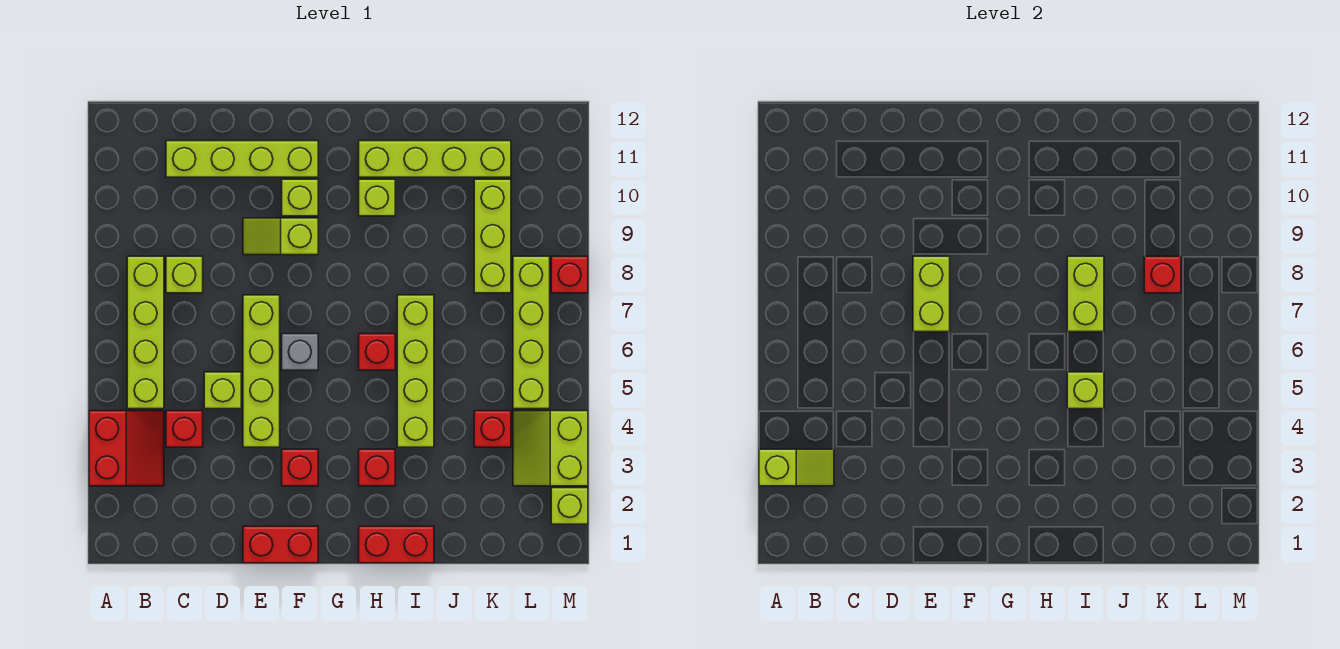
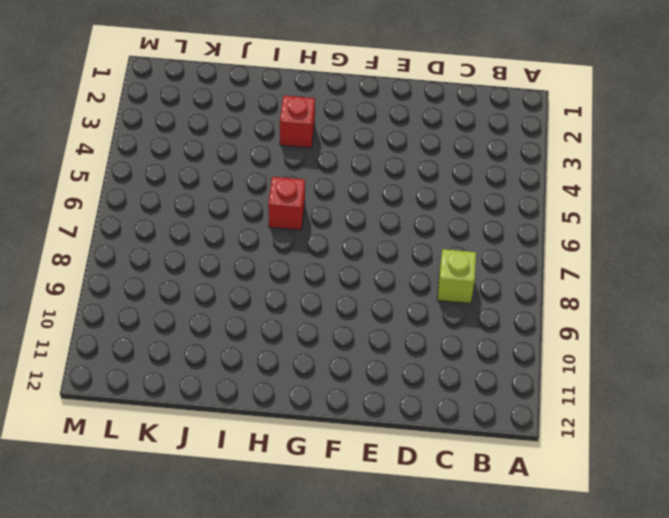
none -> red slope A3:B4 level 1 top A
none -> lime brick B5:B8 level 1
none -> red brick C4 level 1

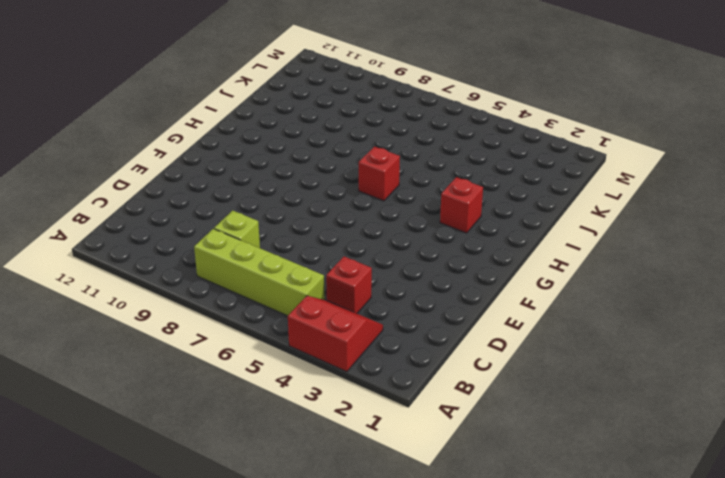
none -> lime brick C11:F11 level 1
none -> lime brick D5 level 1
none -> red brick E1:F1 level 1

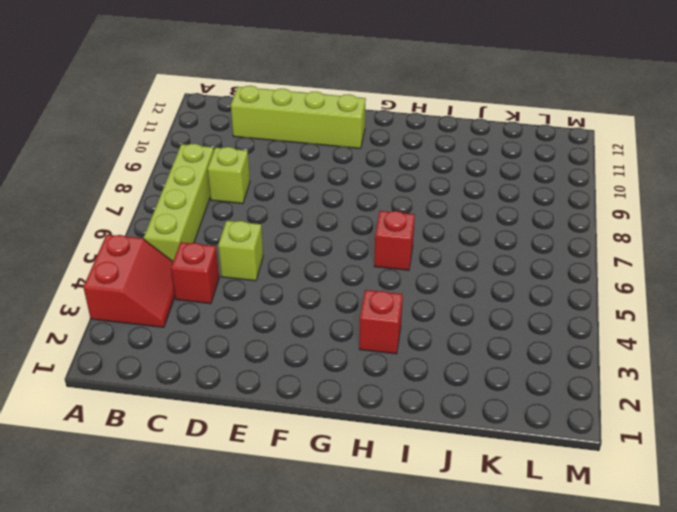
none -> red brick E1:F1 level 1
none -> lime brick E4:E7 level 1
none -> lime slope E9:F9 level 1 top F

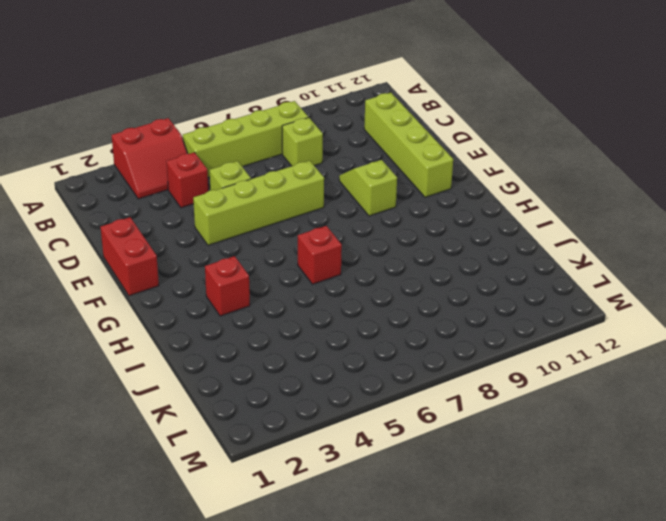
none -> red brick F3 level 1
none -> grey brick F6 level 1
none -> lime brick F10 level 1

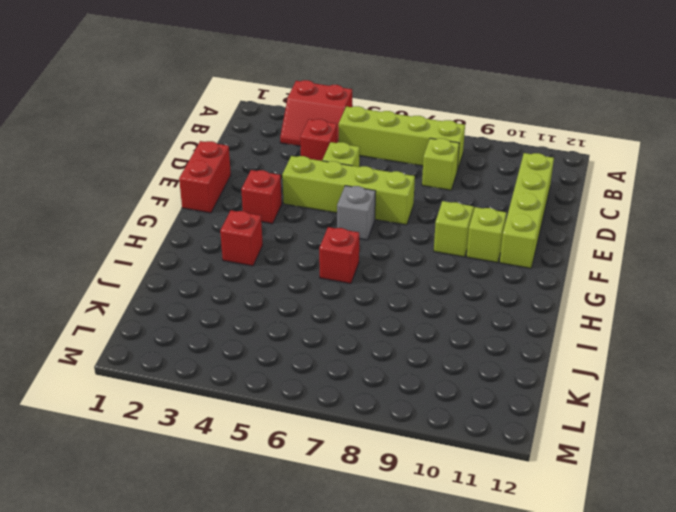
none -> red brick H1:I1 level 1
none -> lime brick H10 level 1
none -> lime brick H11:K11 level 1

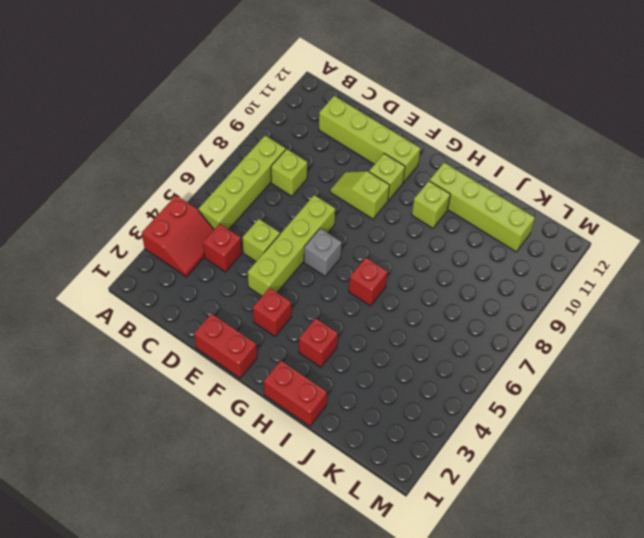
none -> lime brick I4:I7 level 1
none -> red brick K4 level 1
none -> lime brick K8:K10 level 1

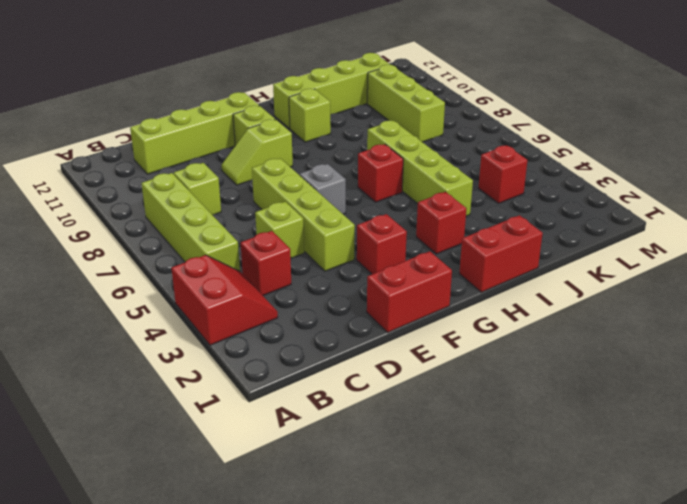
none -> lime slope L3:M4 level 1 top M
none -> lime brick L5:L8 level 1
none -> lime brick M2 level 1

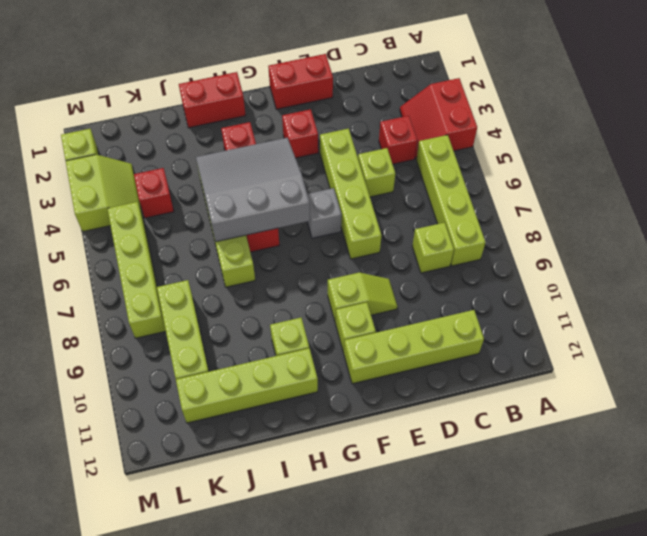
grey slope G4:I6 level 2 top 6 -> lime brick I5 level 2
none -> red brick M8 level 1
none -> lime slope A3:B3 level 2 top A
none -> lime brick E7:E8 level 2

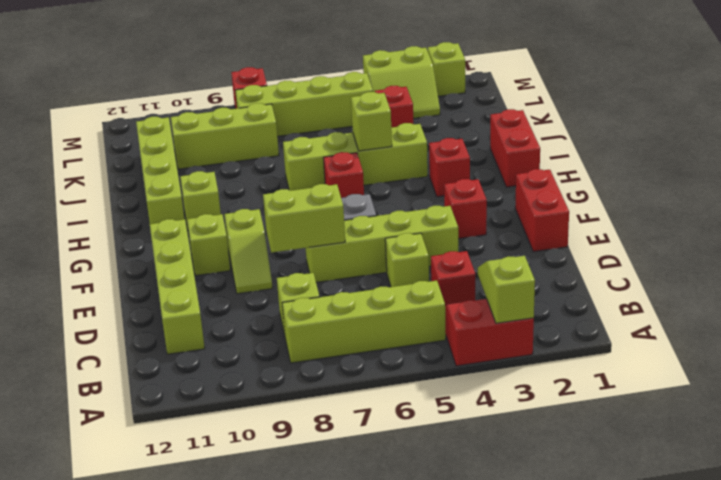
none -> lime brick I7:I8 level 2
none -> red brick K8 level 2

